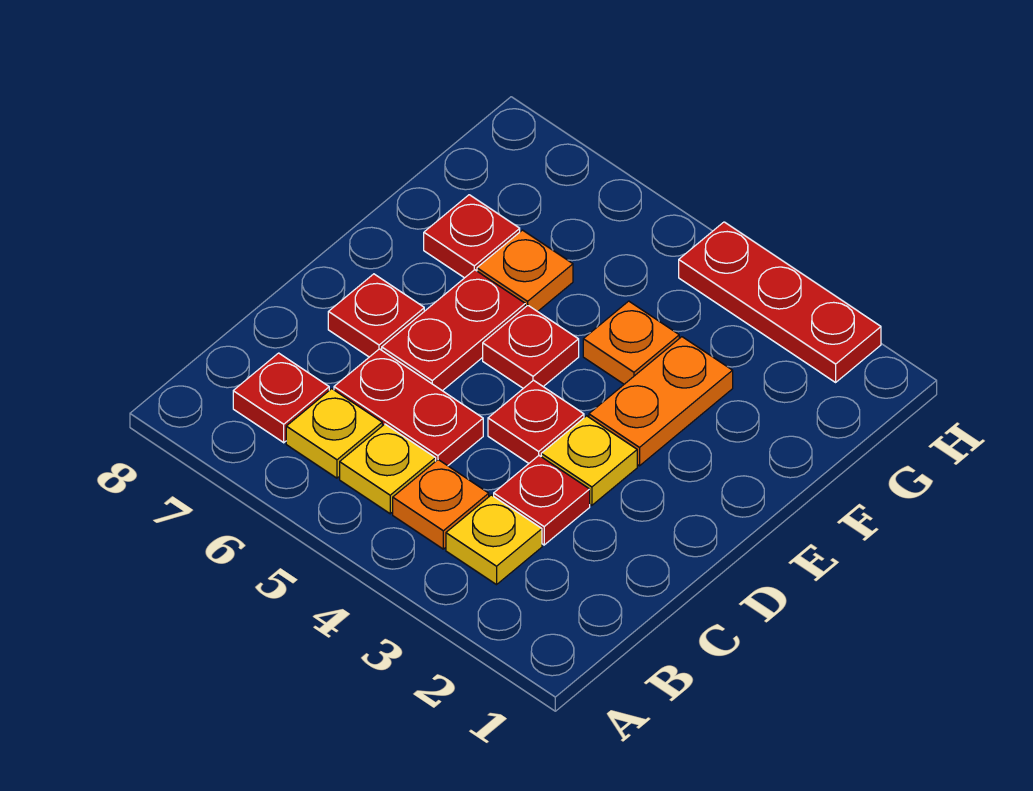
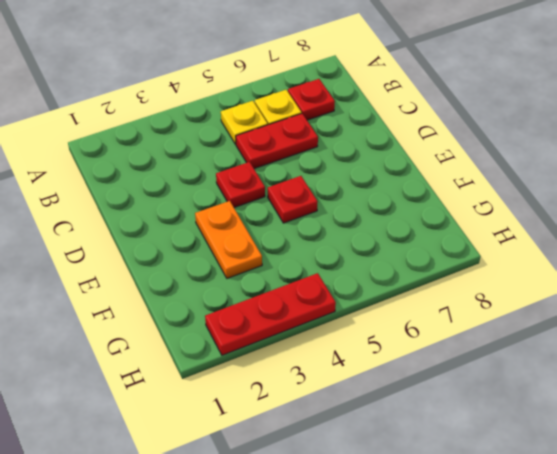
none -> yellow plate B3 level 1
none -> orange plate B4 level 1
none -> red plate C3 level 1

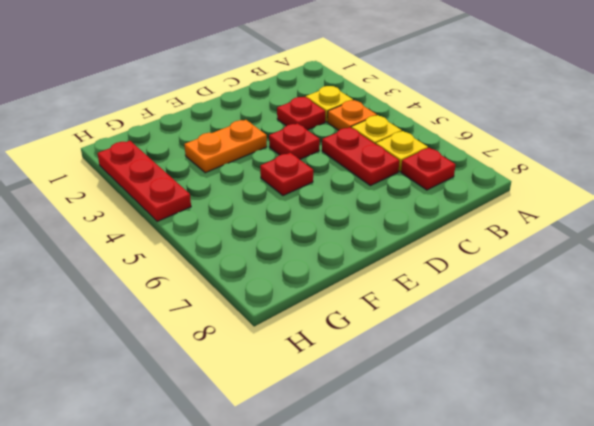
none -> yellow plate D3 level 1
none -> red plate D6:E6 level 1
none -> red plate D7 level 1

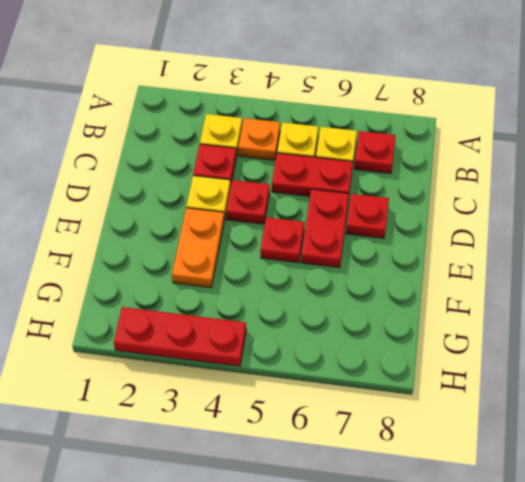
none -> orange plate F4 level 1
none -> orange plate F6 level 1
none -> red plate F7 level 1

